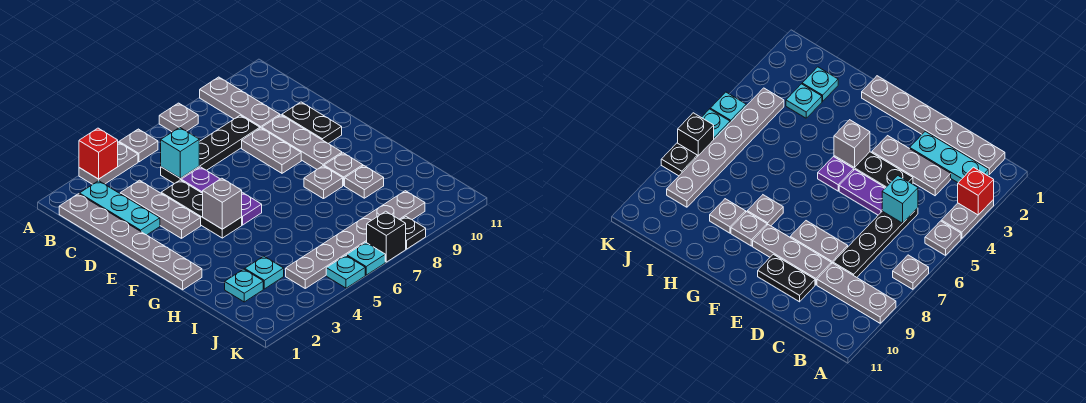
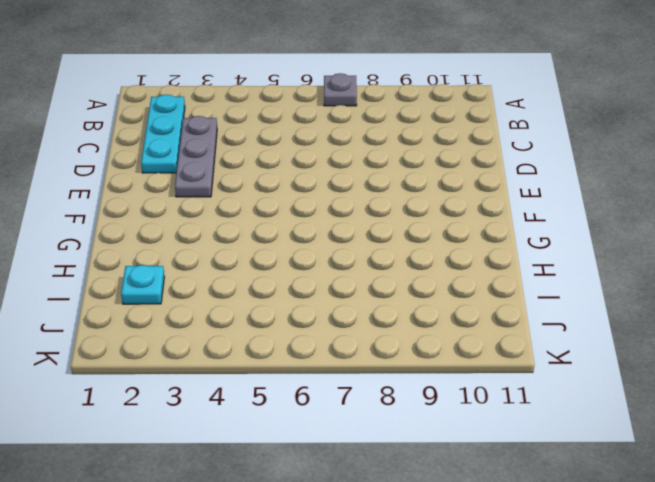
none -> grey plate A3:A4 level 1
none -> grey plate A5 level 1
none -> grey plate A9:C9 level 1

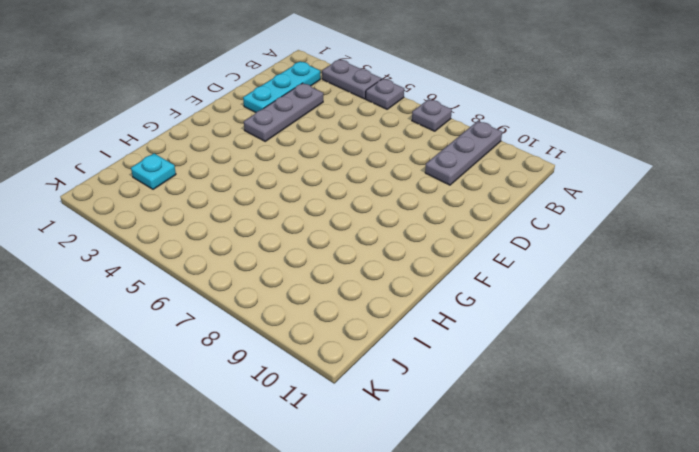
none -> grey plate B1:G1 level 1
none -> black plate C5:C8 level 1
none -> black plate D4:F4 level 1

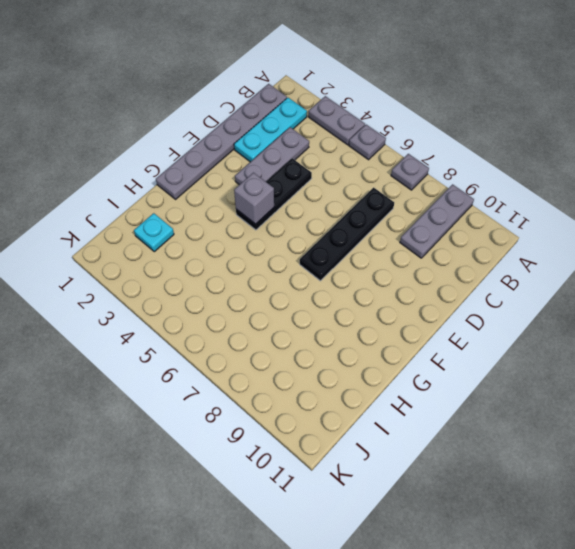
black plate C7:F7 level 1 -> black plate C5:C8 level 1
none -> purple plate D5:E5 level 1
none -> grey plate D8:E8 level 1
none -> grey plate D9:F9 level 1

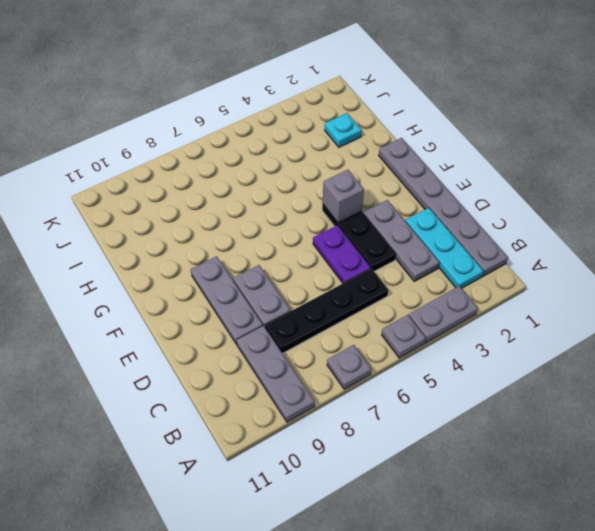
none -> black plate D10:E10 level 1
none -> purple plate F5 level 1
none -> grey plate G8 level 1

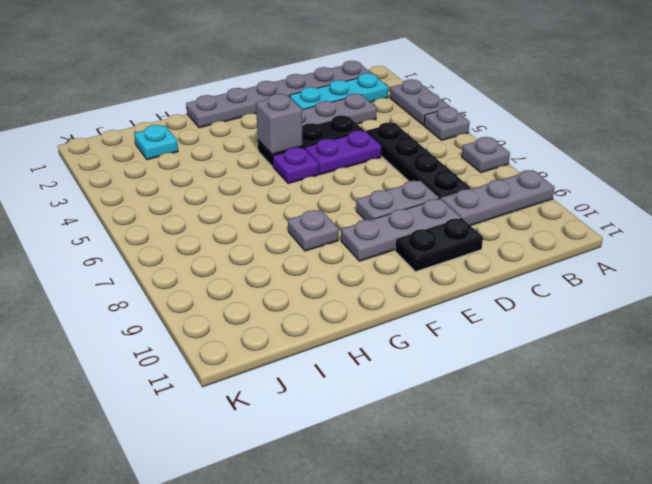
none -> grey plate G9 level 1
none -> grey plate H9 level 1
none -> cyan plate I3 level 1

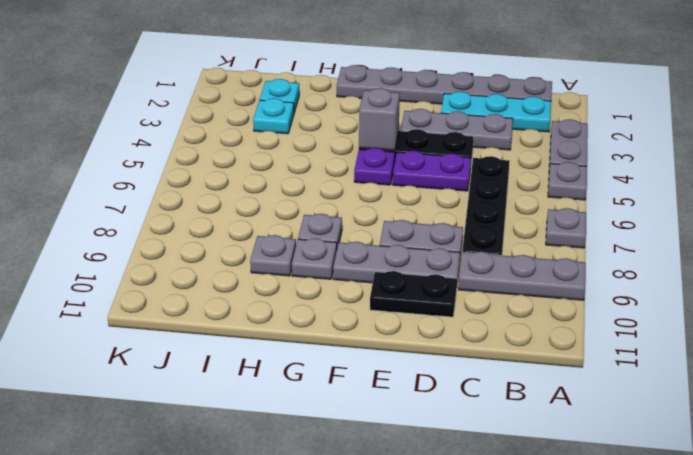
none -> grey plate J4:J9 level 1
none -> cyan plate K5 level 1
none -> cyan plate K6 level 1

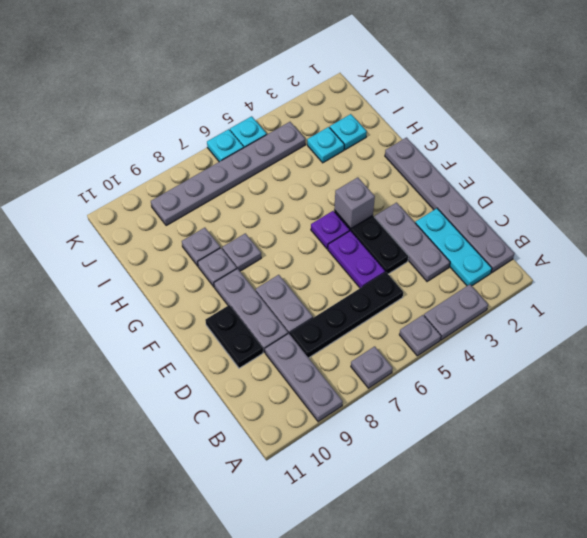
none -> black brick K7 level 1
none -> black plate K8 level 1
none -> red brick A3 level 2

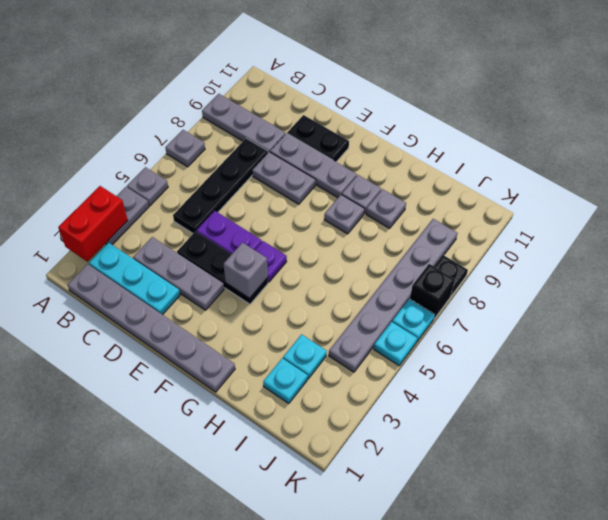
red brick A2:A3 level 2 -> red brick A3 level 2
none -> cyan brick C5 level 2

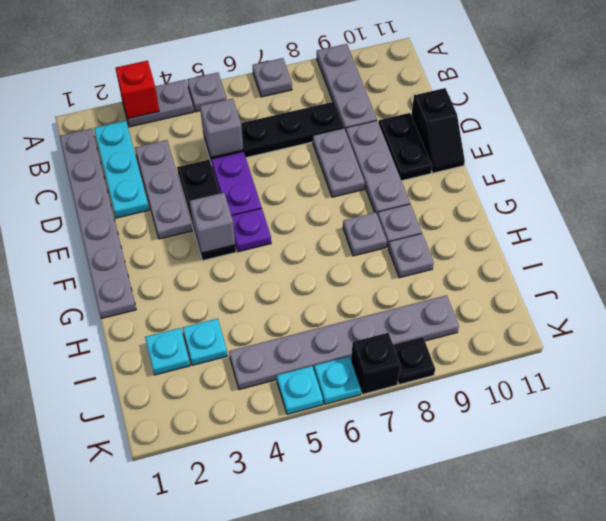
grey brick C5 level 2 -> cyan brick C5 level 2
black slope D11:E11 level 1 top D -> none

